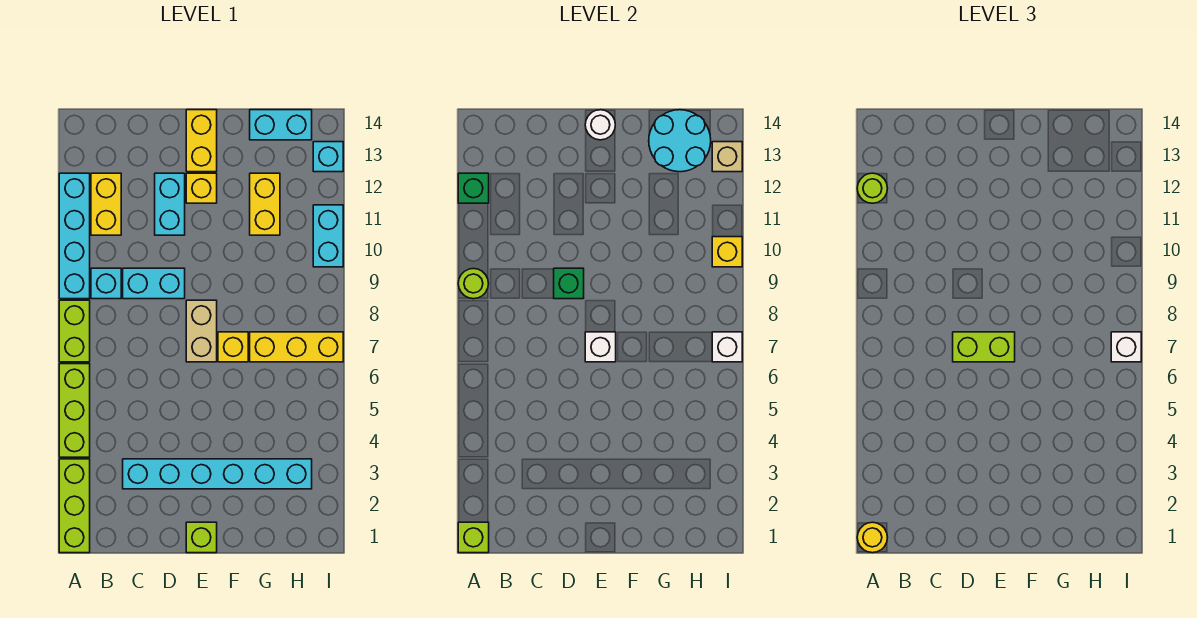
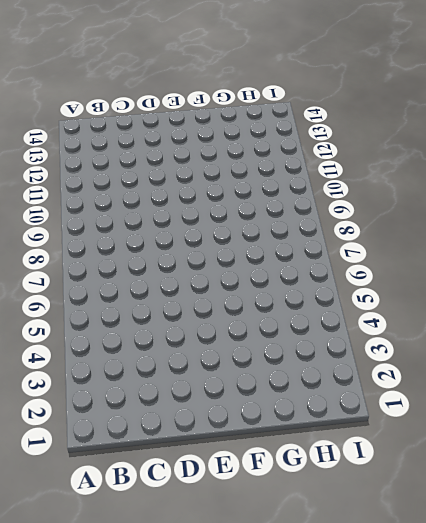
none -> lime brick A1:A3 level 1
none -> lime brick A4:A6 level 1
none -> lime brick A7:A8 level 1
none -> cyan brick A9:A12 level 1

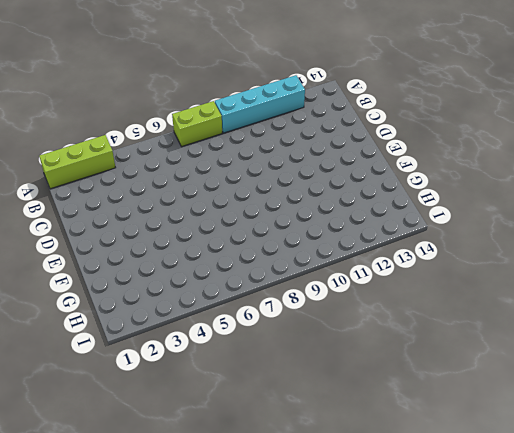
none -> lime brick A4:A6 level 1
none -> cyan brick B9 level 1
none -> yellow brick B11:B12 level 1
none -> cyan brick C3:H3 level 1

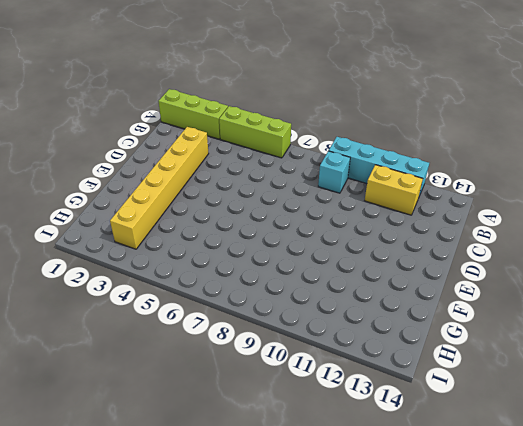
yellow brick C3:H3 level 1 -> cyan brick C3:H3 level 1
none -> lime brick A7:A8 level 1
none -> cyan brick C9:D9 level 1
none -> cyan brick D11:D12 level 1
none -> lime brick E1 level 1

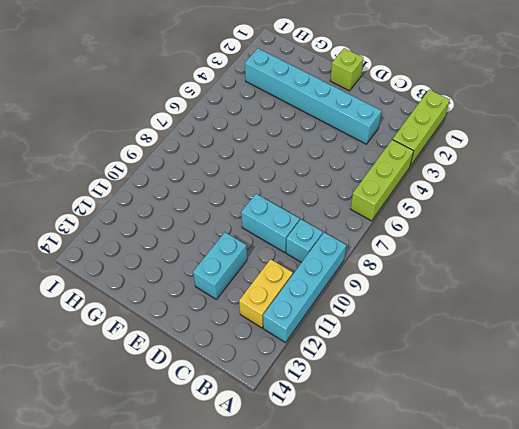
none -> lime brick A7:A8 level 1
none -> tan brick E7:E8 level 1
none -> yellow brick E12 level 1
none -> yellow brick E13:E14 level 1

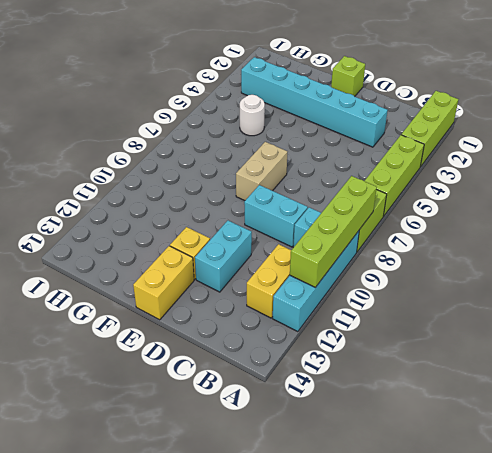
lime brick A8:A11 level 2 -> lime round brick A9 level 2
white round brick G5 level 1 -> white round brick E14 level 2
none -> yellow brick F7 level 1
none -> yellow brick G7:I7 level 1
none -> yellow brick G11:G12 level 1
none -> cyan brick G14:H14 level 1

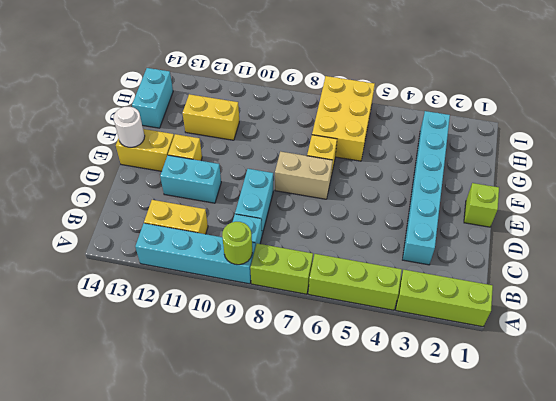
yellow brick G6:I7 level 1 -> yellow brick G7:I7 level 1
none -> cyan brick I10:I11 level 1
none -> cyan brick I13 level 1
none -> lime brick A1 level 2
none -> green brick A12 level 2

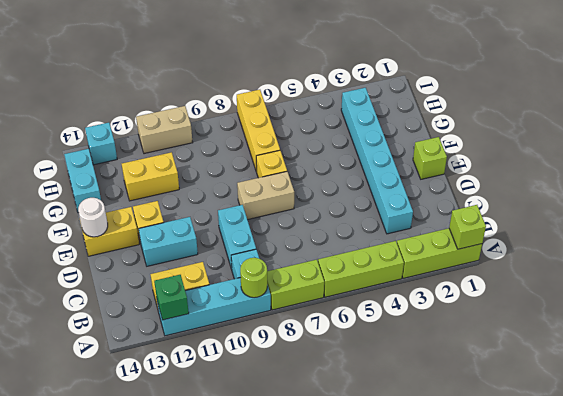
tan brick I10:I11 level 1 -> cyan brick I10:I11 level 1
none -> green brick D9 level 2
none -> white brick E7 level 2
none -> cyan round brick G13:H14 level 2
none -> white brick I7 level 2

